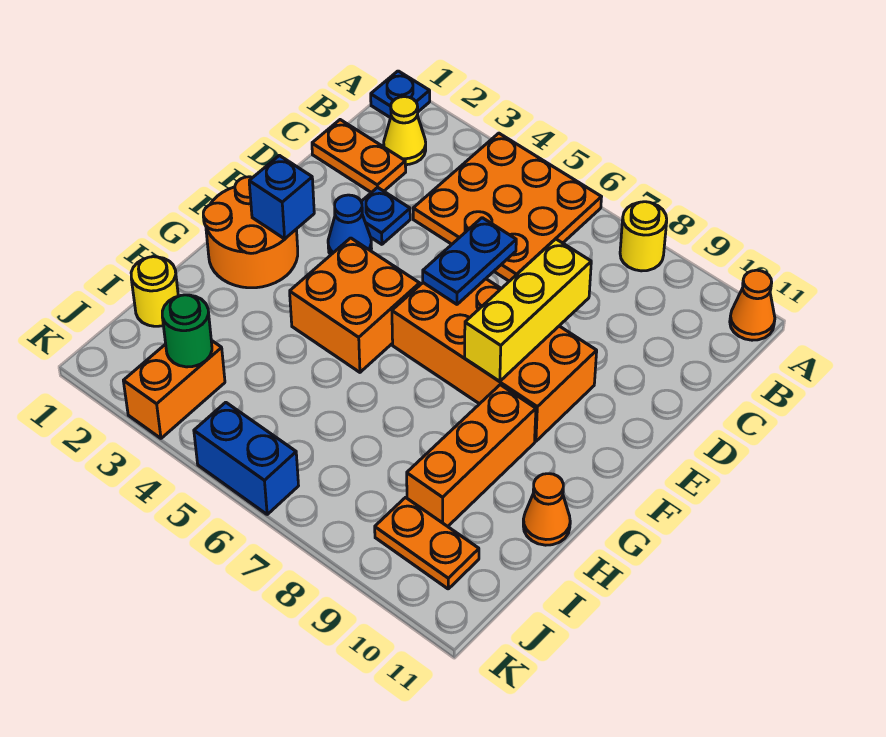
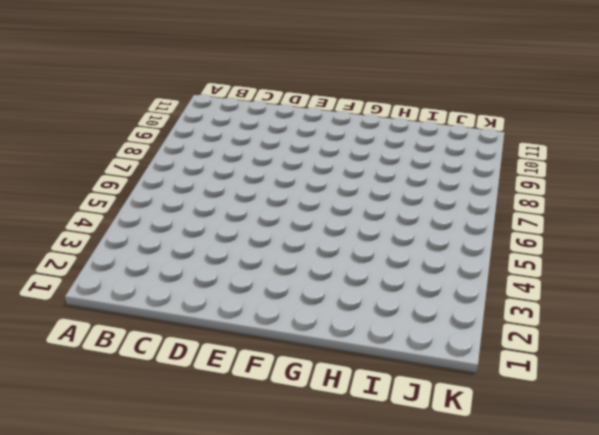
none -> blue plate A1 level 1
none -> orange plate A4:C6 level 1
none -> yellow round brick A8 level 1

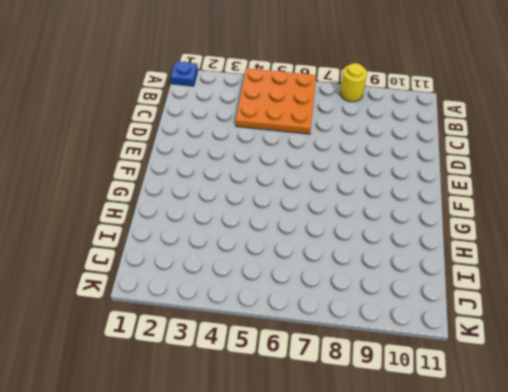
none -> orange cone A11 level 1
none -> yellow cone B2 level 1
none -> orange plate C1:C2 level 1

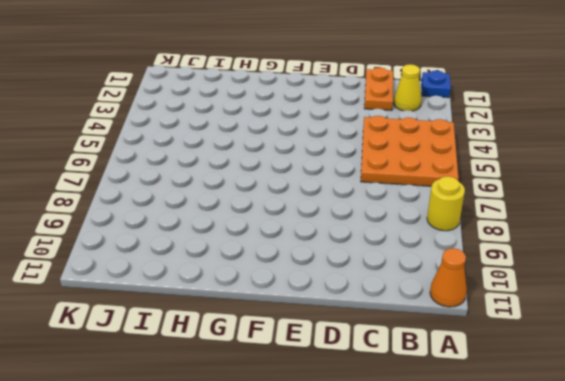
none -> blue plate D3 level 1
none -> blue cone E3 level 1
none -> orange brick E6:F9 level 1

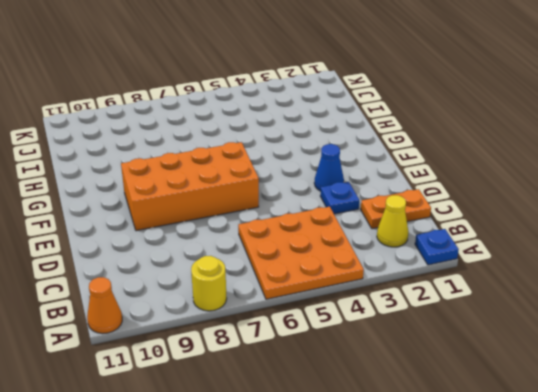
none -> orange round brick F1:G2 level 1
none -> orange brick F4:G5 level 1
none -> orange brick G9:I9 level 1

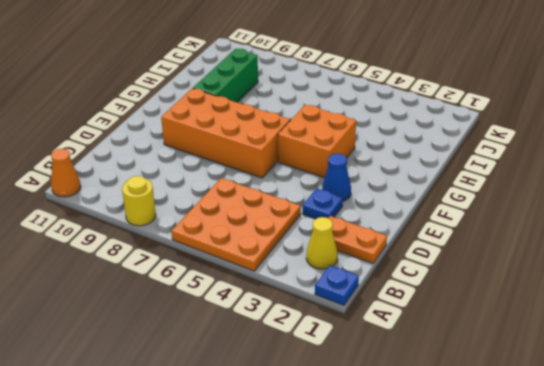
green brick G9:I9 level 1 -> orange brick G9:I9 level 1
none -> orange round brick F1:G2 level 1
none -> orange cone H11 level 1
none -> yellow round brick I1 level 1

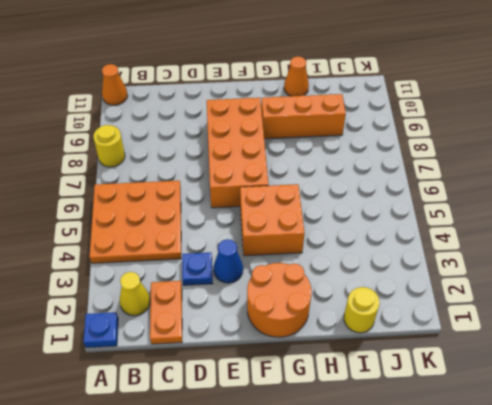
none -> orange brick J3:K3 level 1
none -> orange plate J9:J10 level 1
none -> blue brick K5:K6 level 1

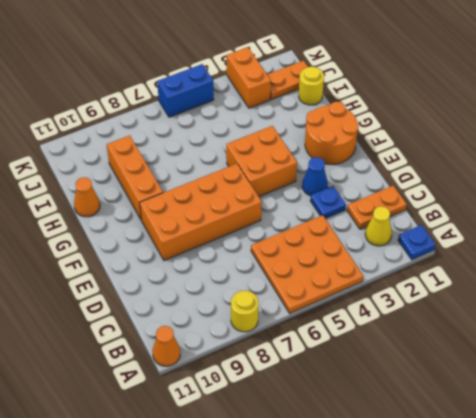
orange plate J1:J2 level 1 -> orange plate J9:J10 level 1
none -> blue plate D6:E6 level 2
none -> yellow brick D8:F8 level 2
none -> blue brick F2 level 2

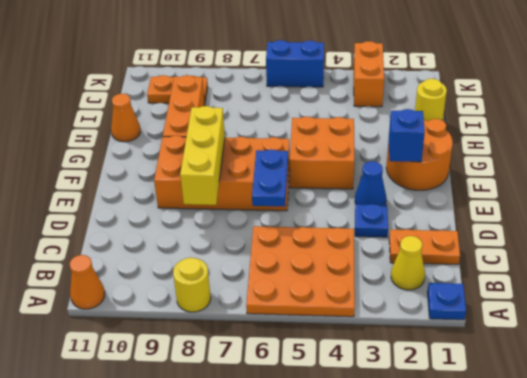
none -> green round brick J3 level 2

